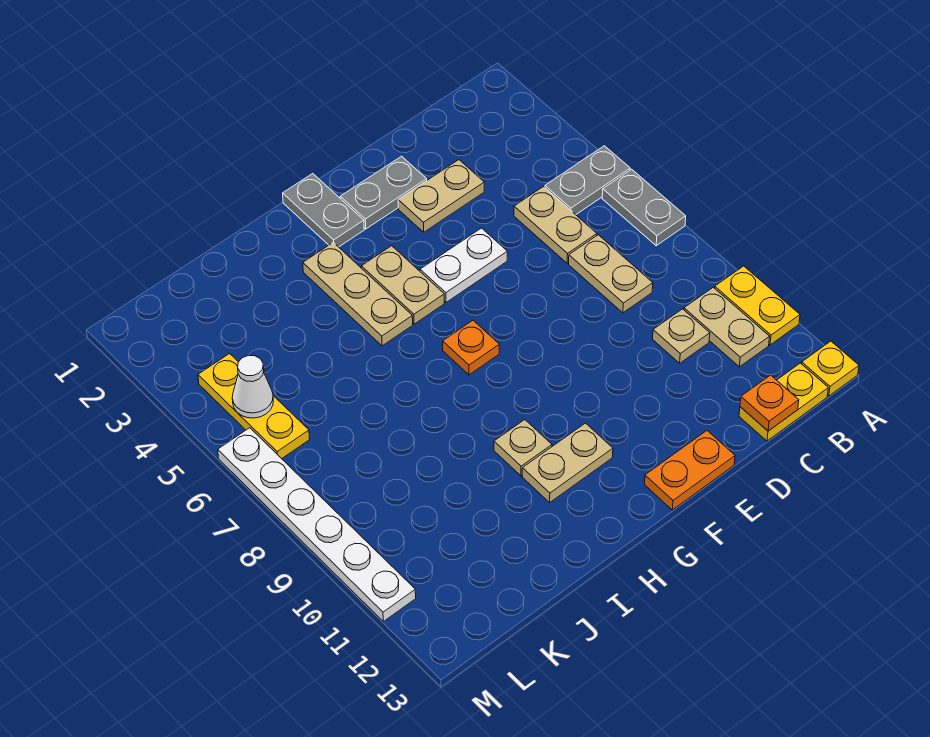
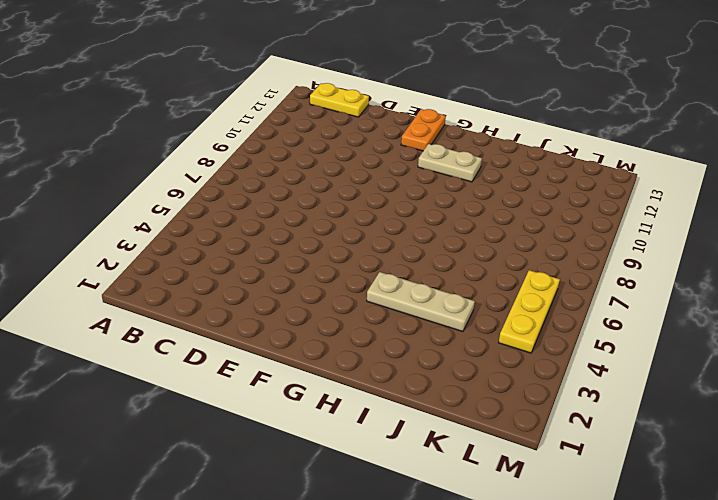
orange plate F12:F13 level 1 -> orange plate E13:F13 level 1
tan plate H4:J4 level 1 -> tan plate H3:H5 level 1
none -> grey plate A5:B5 level 1
none -> grey plate A6:A7 level 1
none -> yellow plate A10:A11 level 1

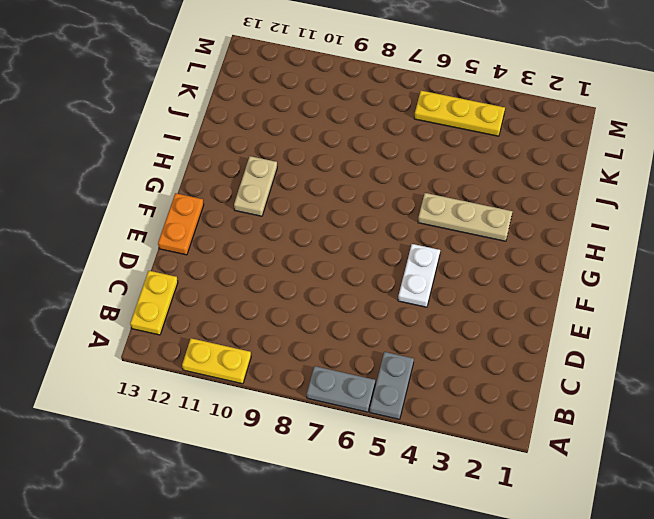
none -> yellow plate A13 level 1
none -> tan plate B10:B11 level 1
none -> tan plate C5:C6 level 1

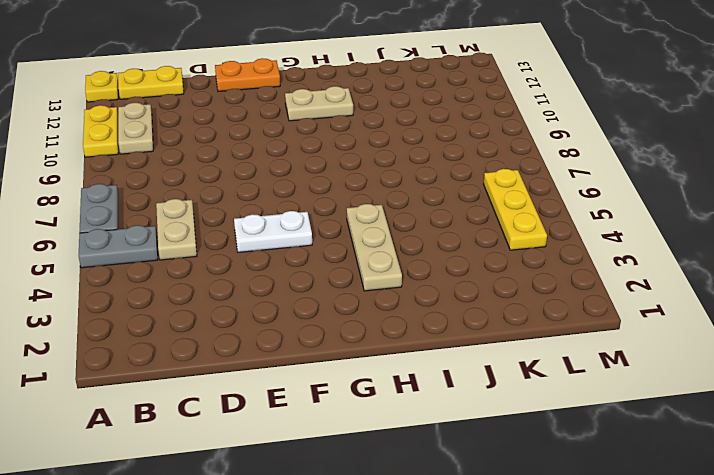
none -> tan plate C7:C8 level 1
none -> tan plate C10 level 1
none -> tan plate D3:E3 level 1

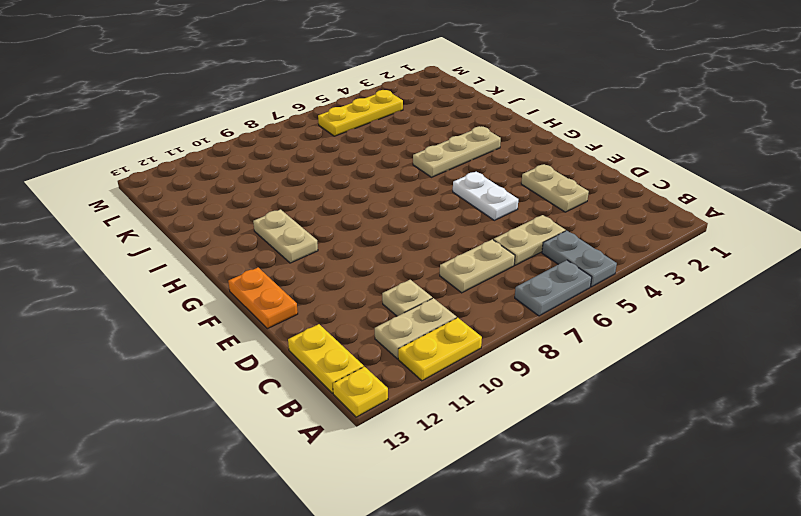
none -> grey plate E2:F2 level 1
none -> grey plate G1:G2 level 1
none -> tan plate G4:G5 level 1

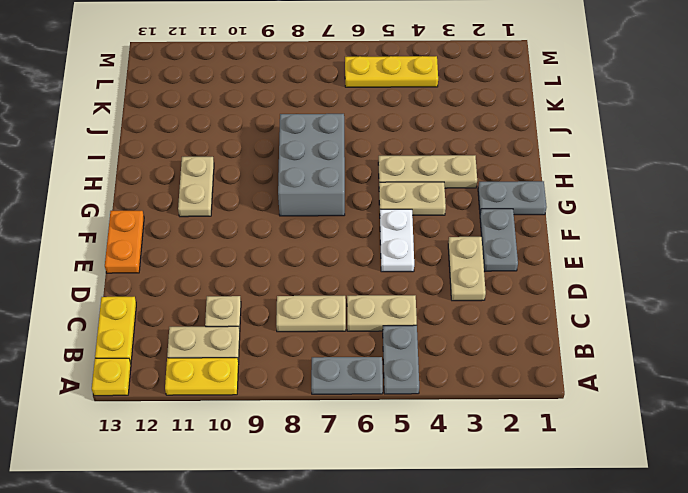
grey brick G7:I8 level 1 -> orange plate G7 level 1
none -> tan plate H10 level 1
none -> white plate M6:M11 level 1
none -> orange plate C13 level 2

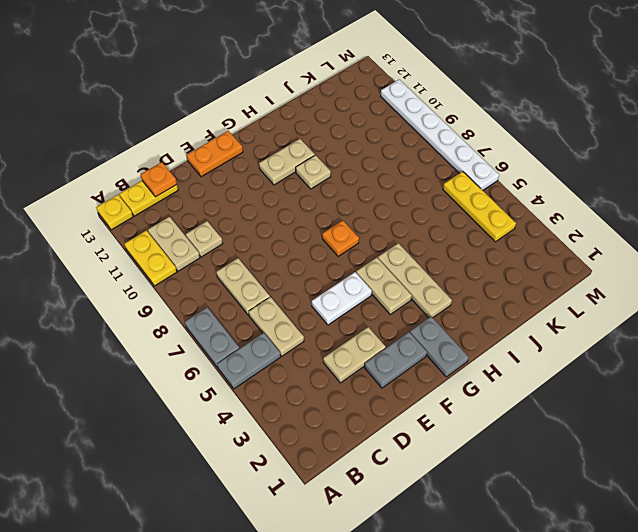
none -> white cone L5 level 2

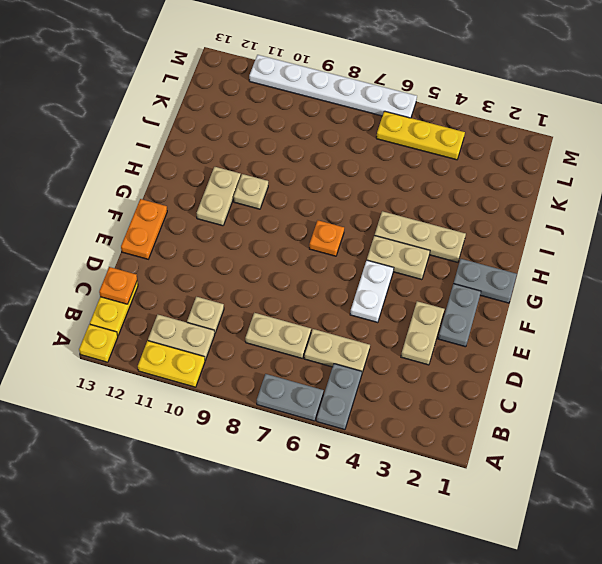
none -> white cone L5 level 2

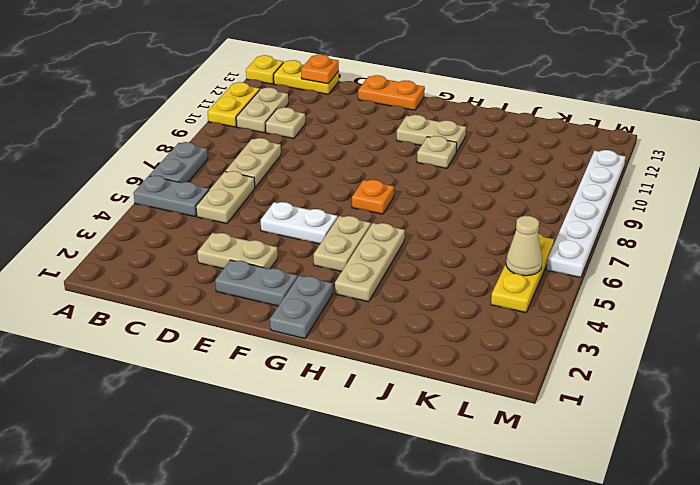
tan cone L5 level 2 -> white cone L5 level 2

